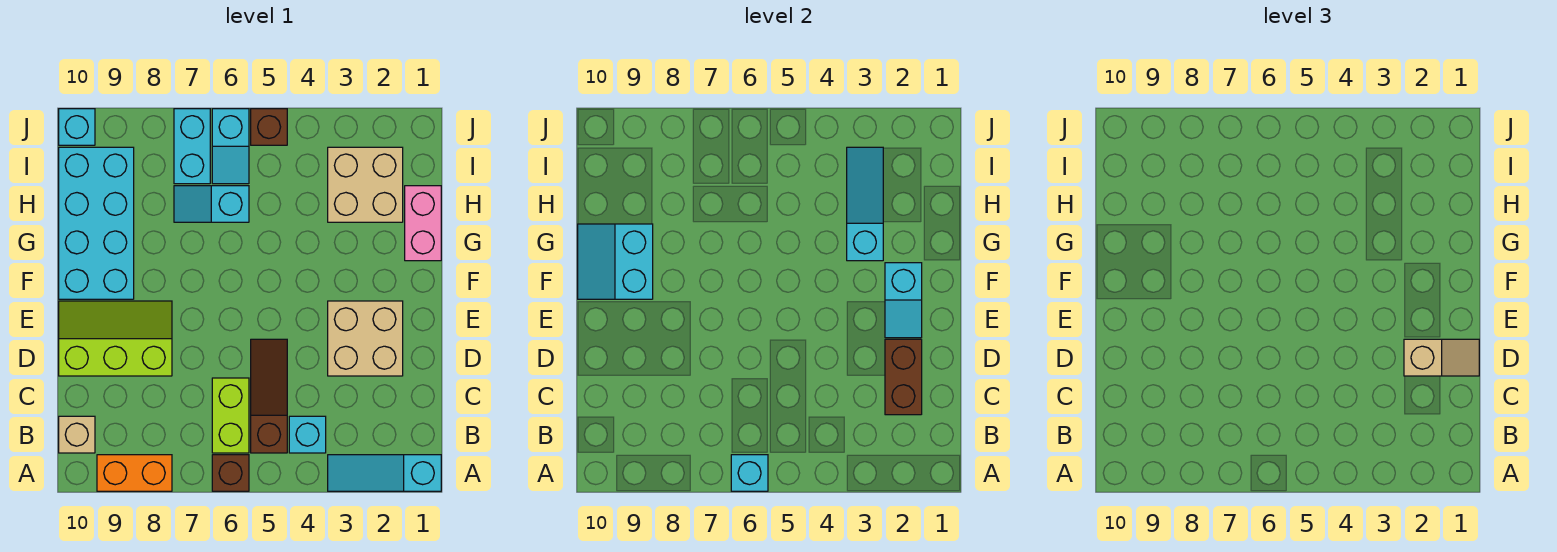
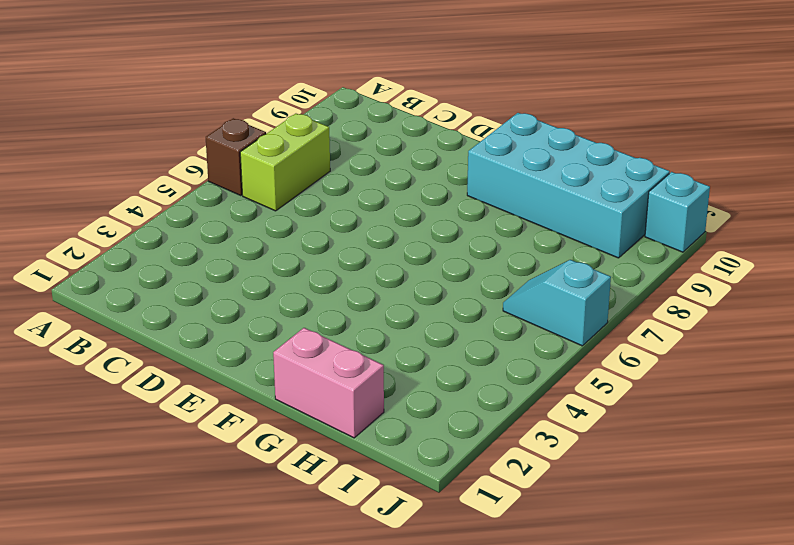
lime brick B6:B7 level 1 -> lime brick B6:C6 level 1
none -> cyan slope A1:A3 level 1 top 1
none -> orange brick A8:A9 level 1
none -> cyan brick B4 level 1

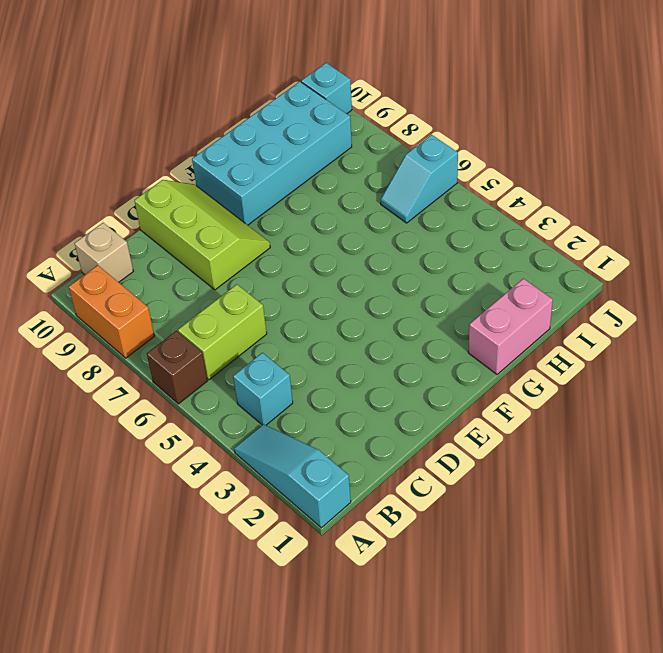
none -> brown slope B5:D5 level 1 top B
none -> tan brick D2:E3 level 1
none -> tan brick H2:I3 level 1

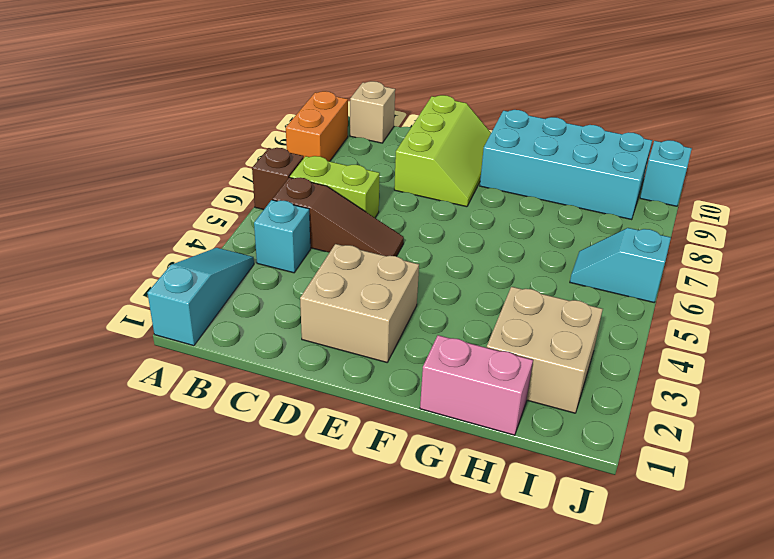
none -> cyan slope H6:H7 level 1 top 6
none -> cyan brick I7:J7 level 1
none -> brown brick J5 level 1

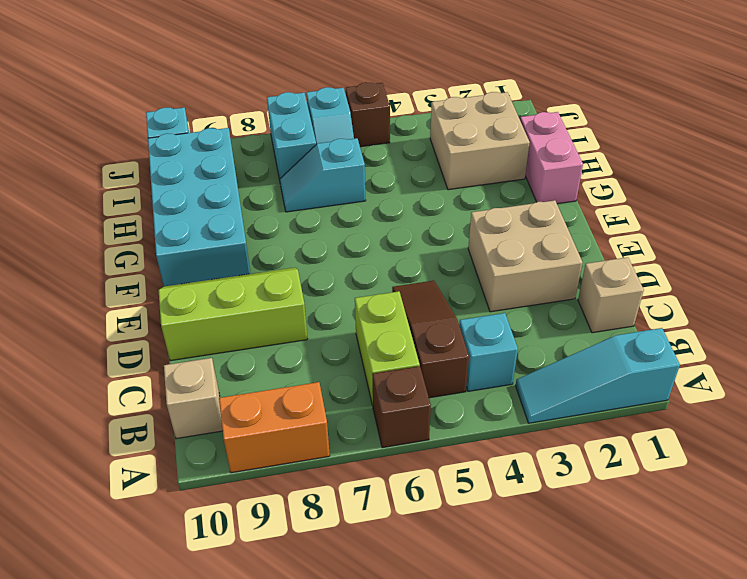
tan brick C1 level 1 -> none
none -> cyan brick A6 level 2
none -> brown brick C2:D2 level 2
none -> cyan slope E2:F2 level 2 top F

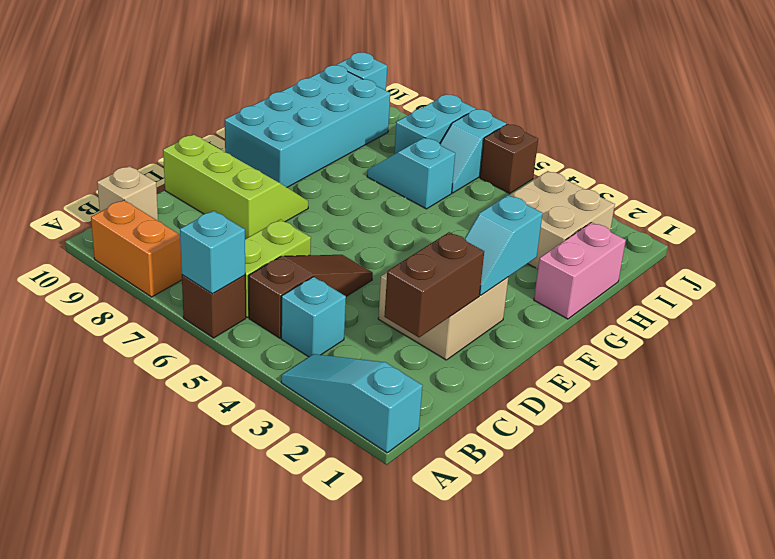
none -> cyan slope F9:G10 level 2 top 9
none -> cyan slope G3:I3 level 2 top G
none -> tan slope D1:D2 level 3 top 2

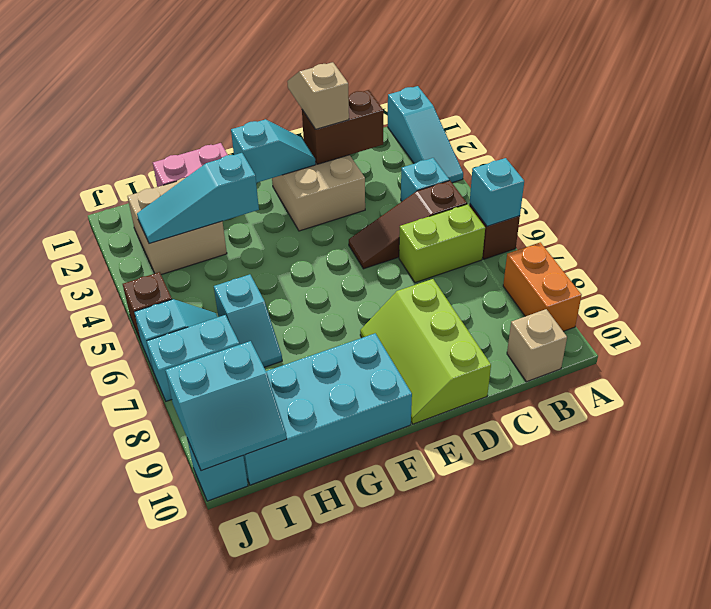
cyan slope I9:J10 level 2 top 9 -> cyan slope F9:G10 level 2 top 9

